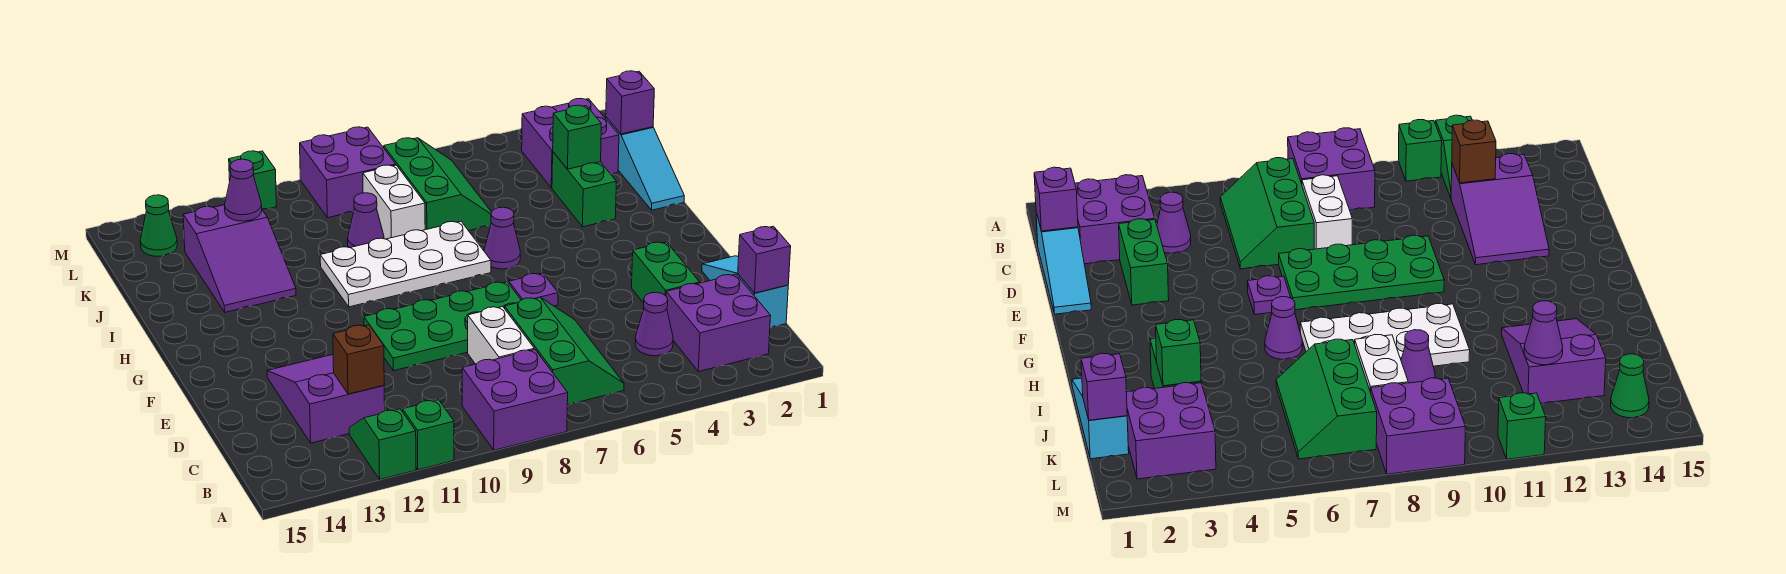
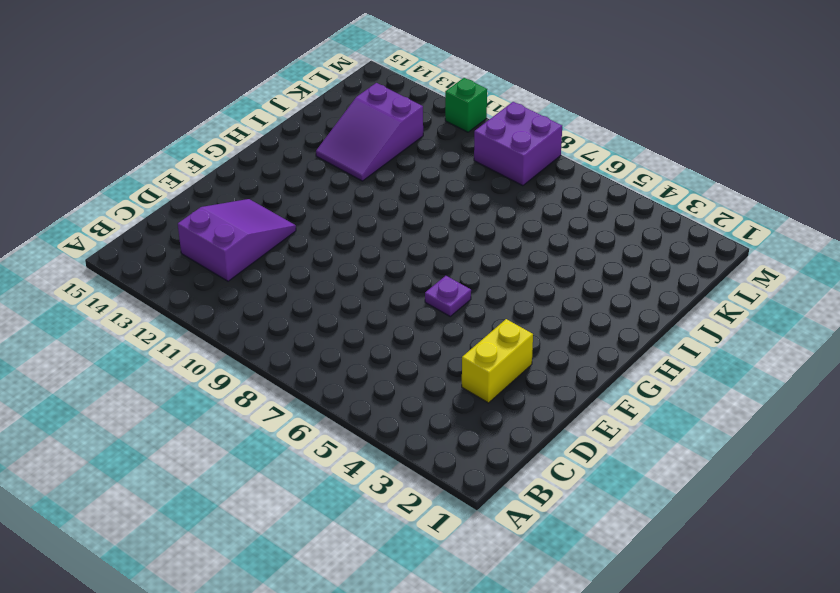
yellow brick D3:E3 level 1 -> green brick D3:E3 level 1
none -> purple brick A8:B9 level 1
none -> green brick A11 level 1
none -> green slope A12:B12 level 1 top A

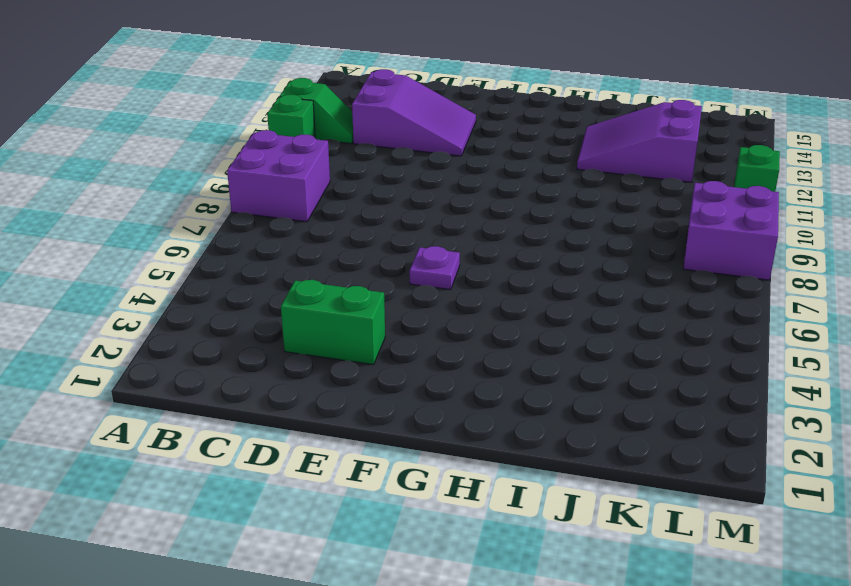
none -> purple brick B2:C3 level 1
none -> green slope B6:D7 level 1 top 7
none -> cyan slope C1:E1 level 1 top C

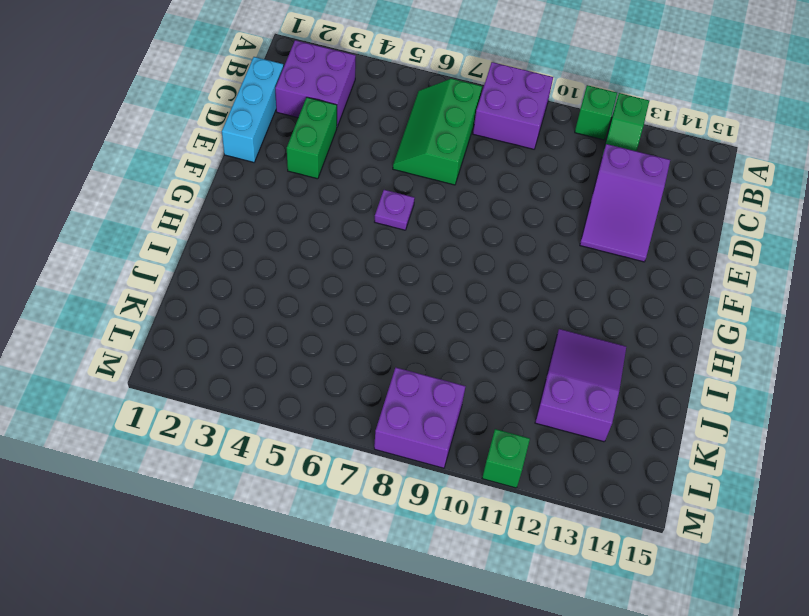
cyan brick C1:E1 level 1 -> cyan slope C1:E1 level 1 top C
none -> purple cone C4 level 1
none -> white brick C8:D8 level 1
none -> green plate E7:F10 level 1

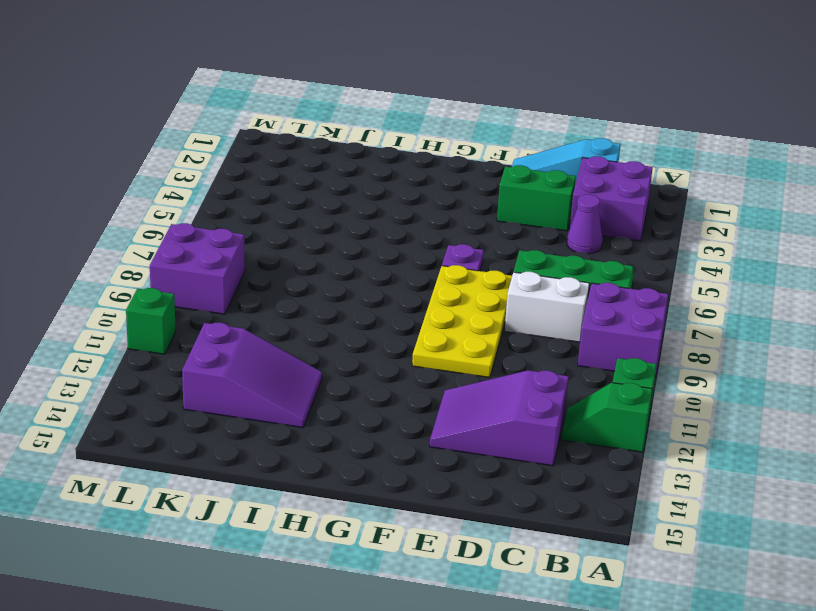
yellow plate E7:F10 level 1 -> green plate E7:F10 level 1
none -> purple cone H6 level 1
none -> white plate H7:I10 level 1
none -> cyan slope I1:K1 level 1 top K

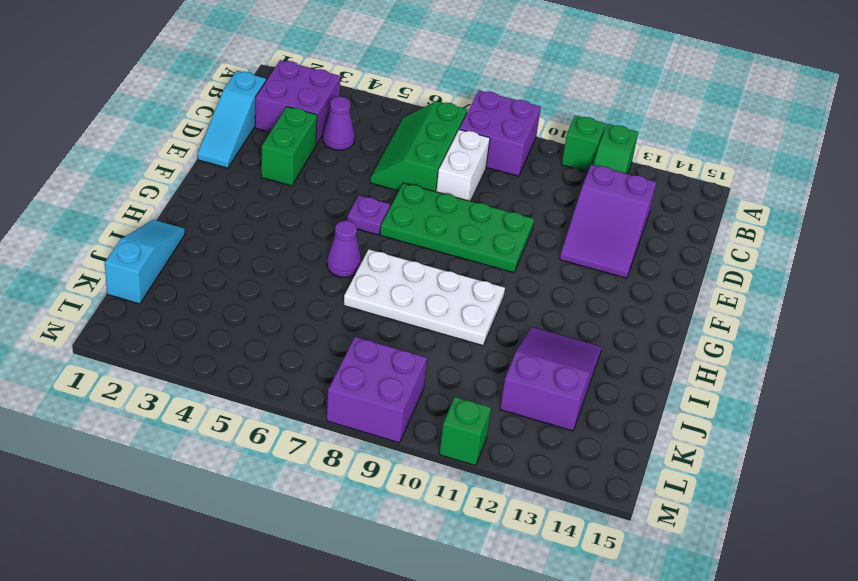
none -> green brick I3:J3 level 1
none -> green slope J6:L7 level 1 top 7
none -> white brick J8:K8 level 1

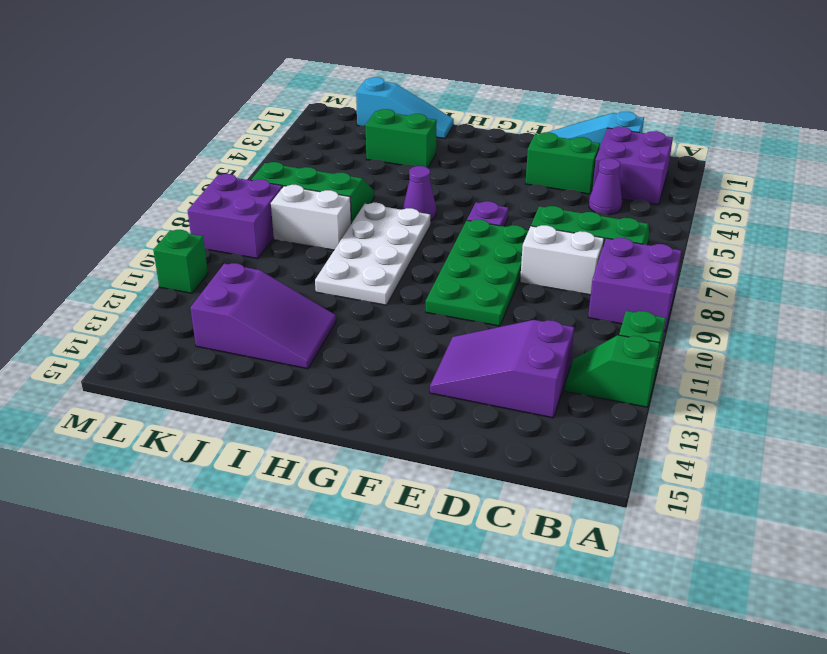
none -> purple cone J9 level 1
none -> purple brick K2:L3 level 1
none -> green cone L14 level 1

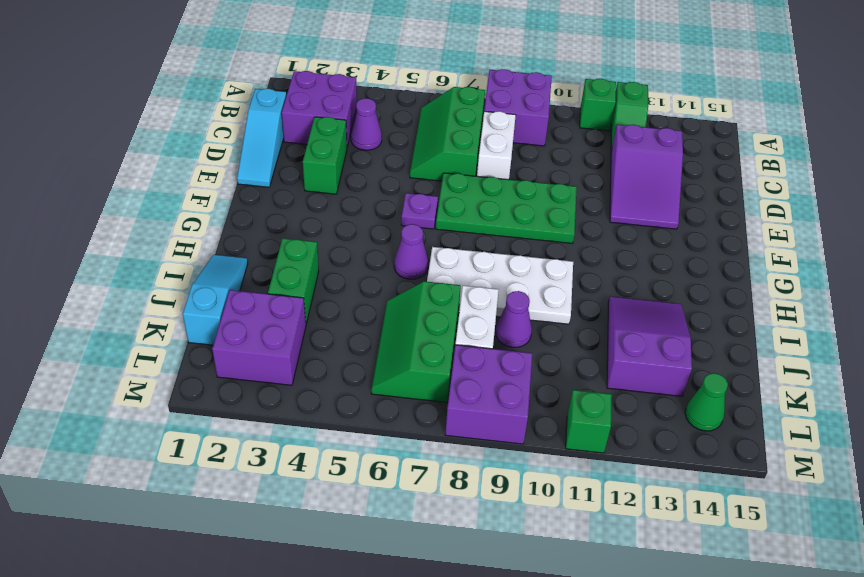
none -> purple brick C1 level 2
none -> brown brick C12 level 2
none -> green brick J3 level 2

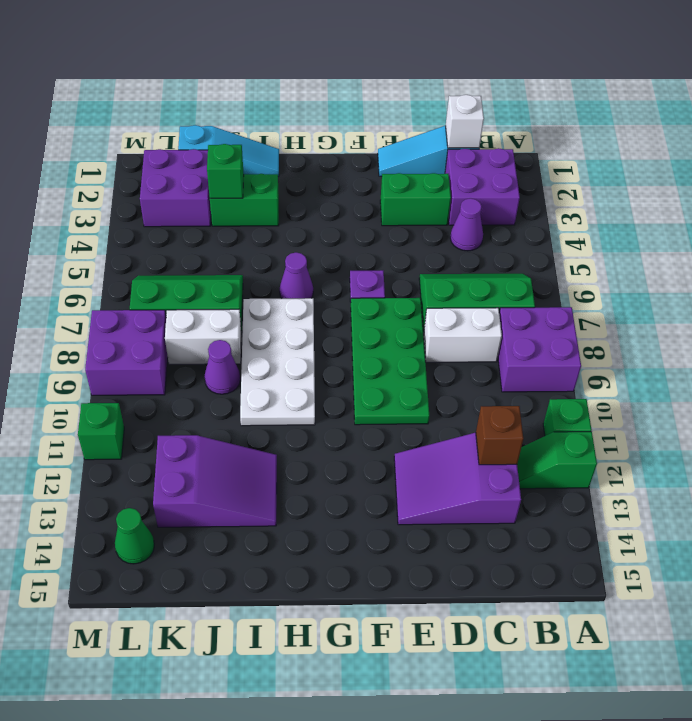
white brick C1 level 2 -> purple brick C1 level 2
none -> purple brick K1 level 2
none -> purple cone K12 level 2

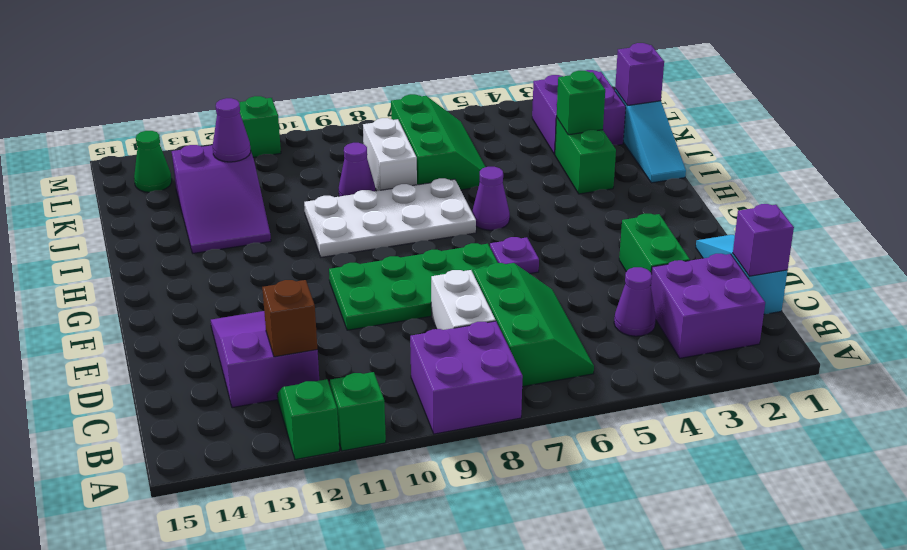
none -> purple brick L8:M9 level 1

